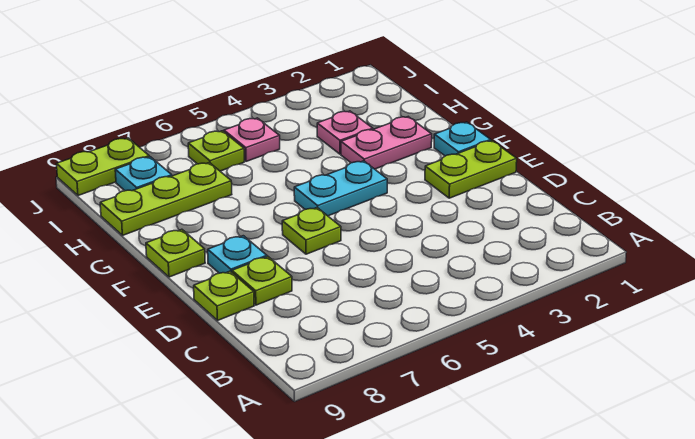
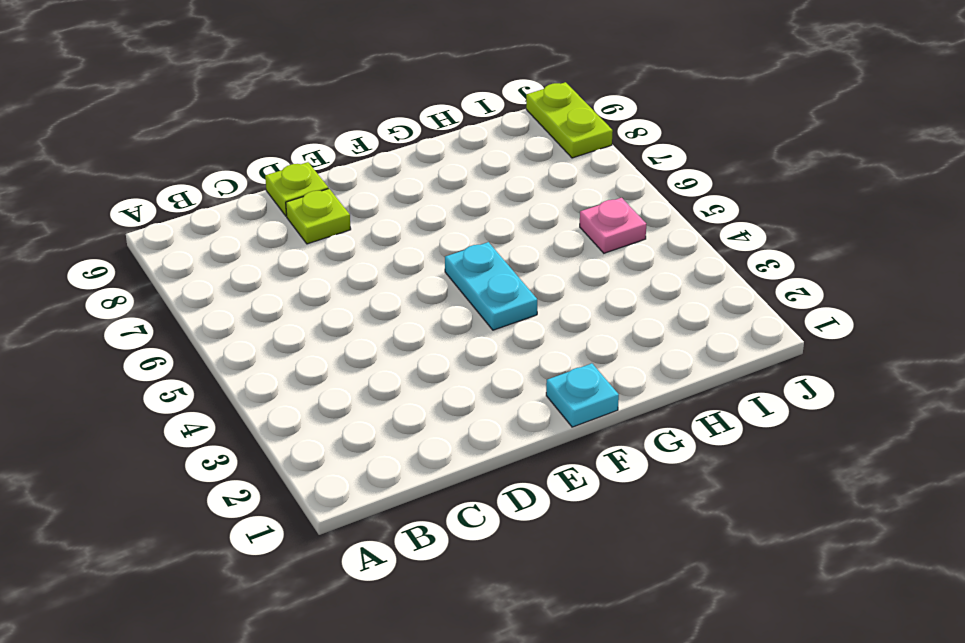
none -> lime plate E1:E2 level 1
none -> lime plate E6 level 1
none -> cyan plate E8 level 1

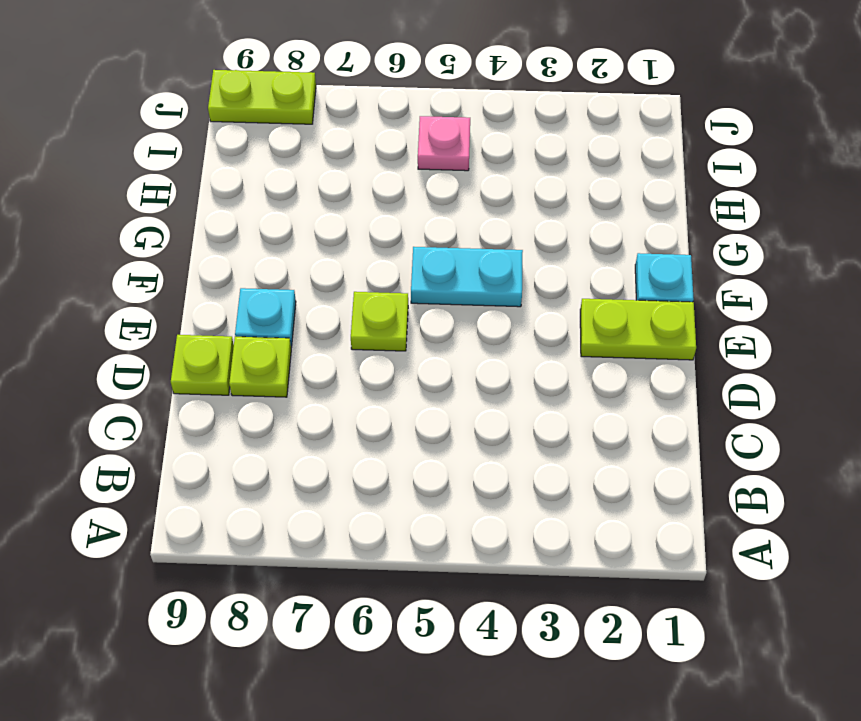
none -> lime plate F9 level 1
none -> pink plate G2:G3 level 1
none -> pink plate H3 level 1

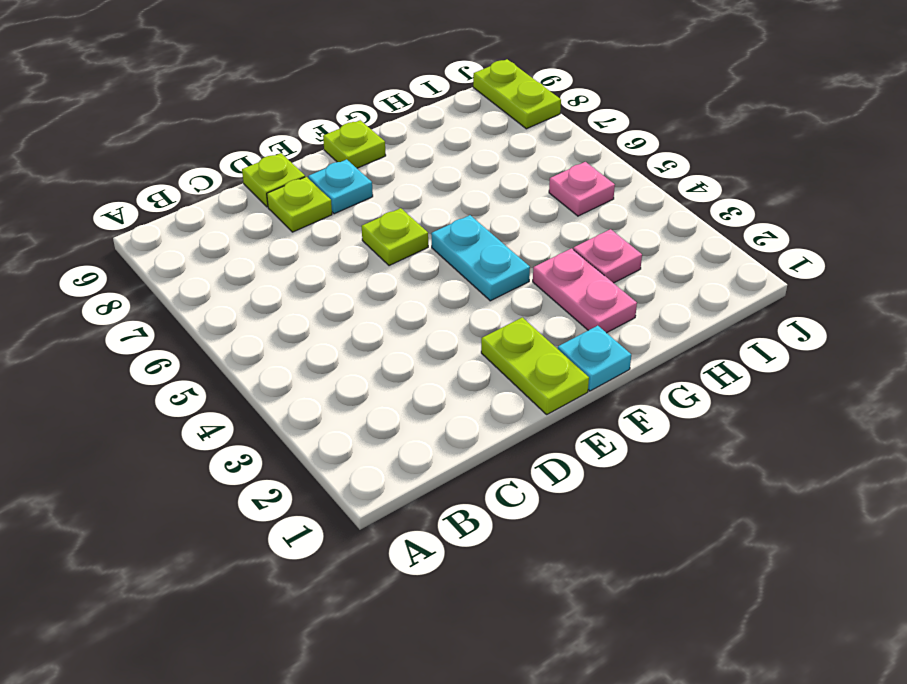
none -> lime plate H7:H9 level 1
none -> lime plate I6 level 1
none -> cyan plate I8 level 1

